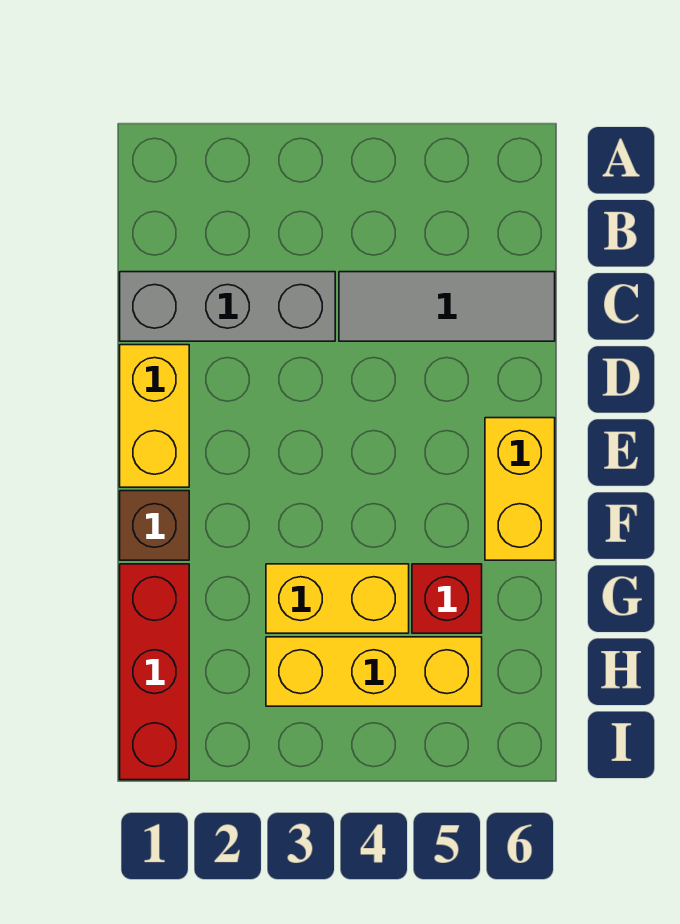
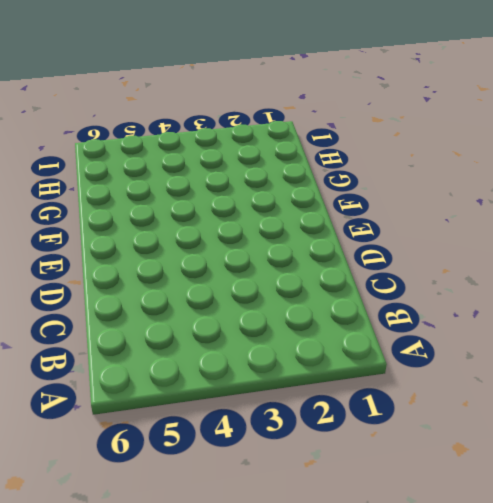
none -> grey brick C1:C3 level 1
none -> grey tile C4:C6 level 1

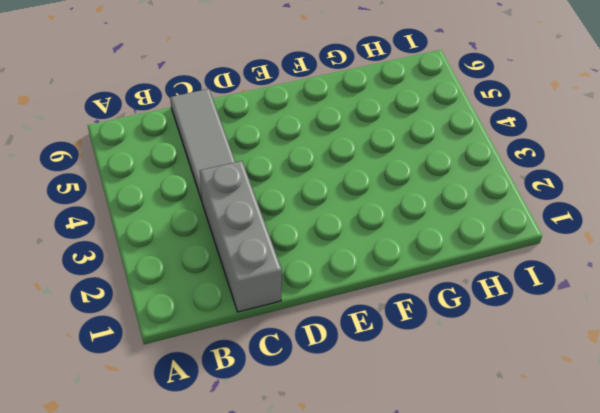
none -> yellow brick D1:E1 level 1
none -> yellow brick E6:F6 level 1

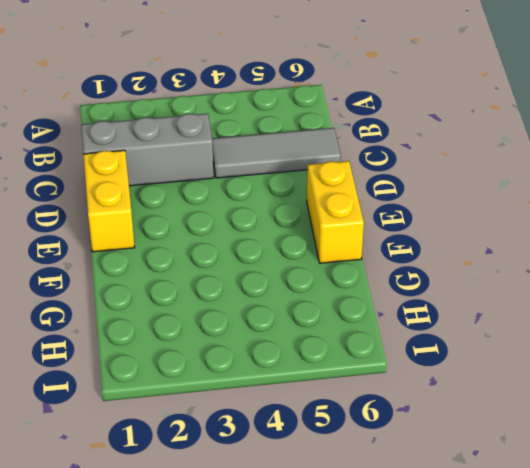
none -> brown brick F1 level 1
none -> red brick G1:I1 level 1

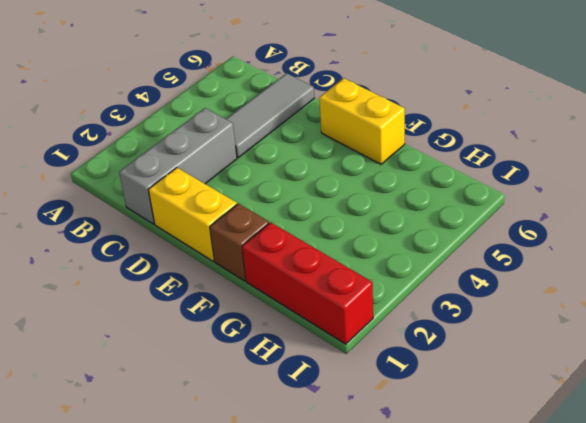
none -> yellow brick G3:G4 level 1
none -> red brick G5 level 1

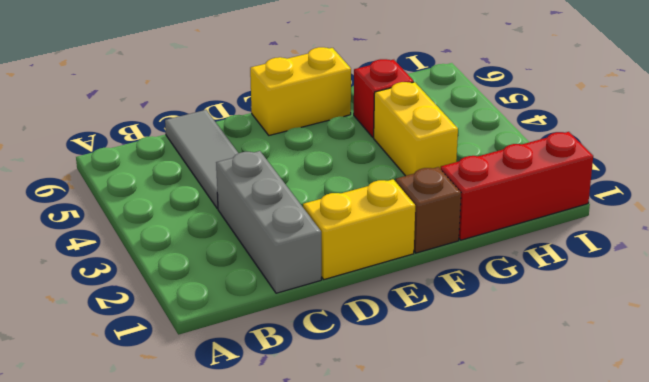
none -> yellow brick H3:H5 level 1

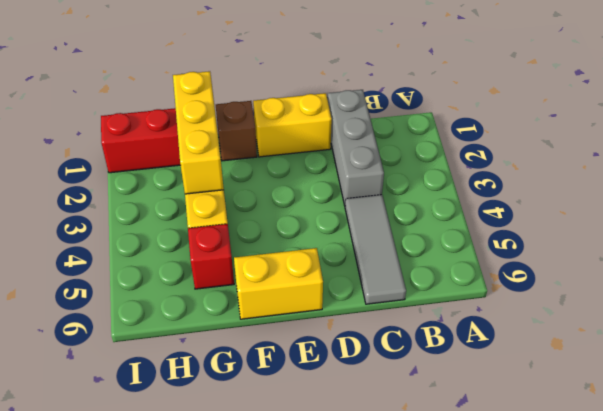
yellow brick G1:G3 level 2 -> yellow brick H3:H5 level 1

